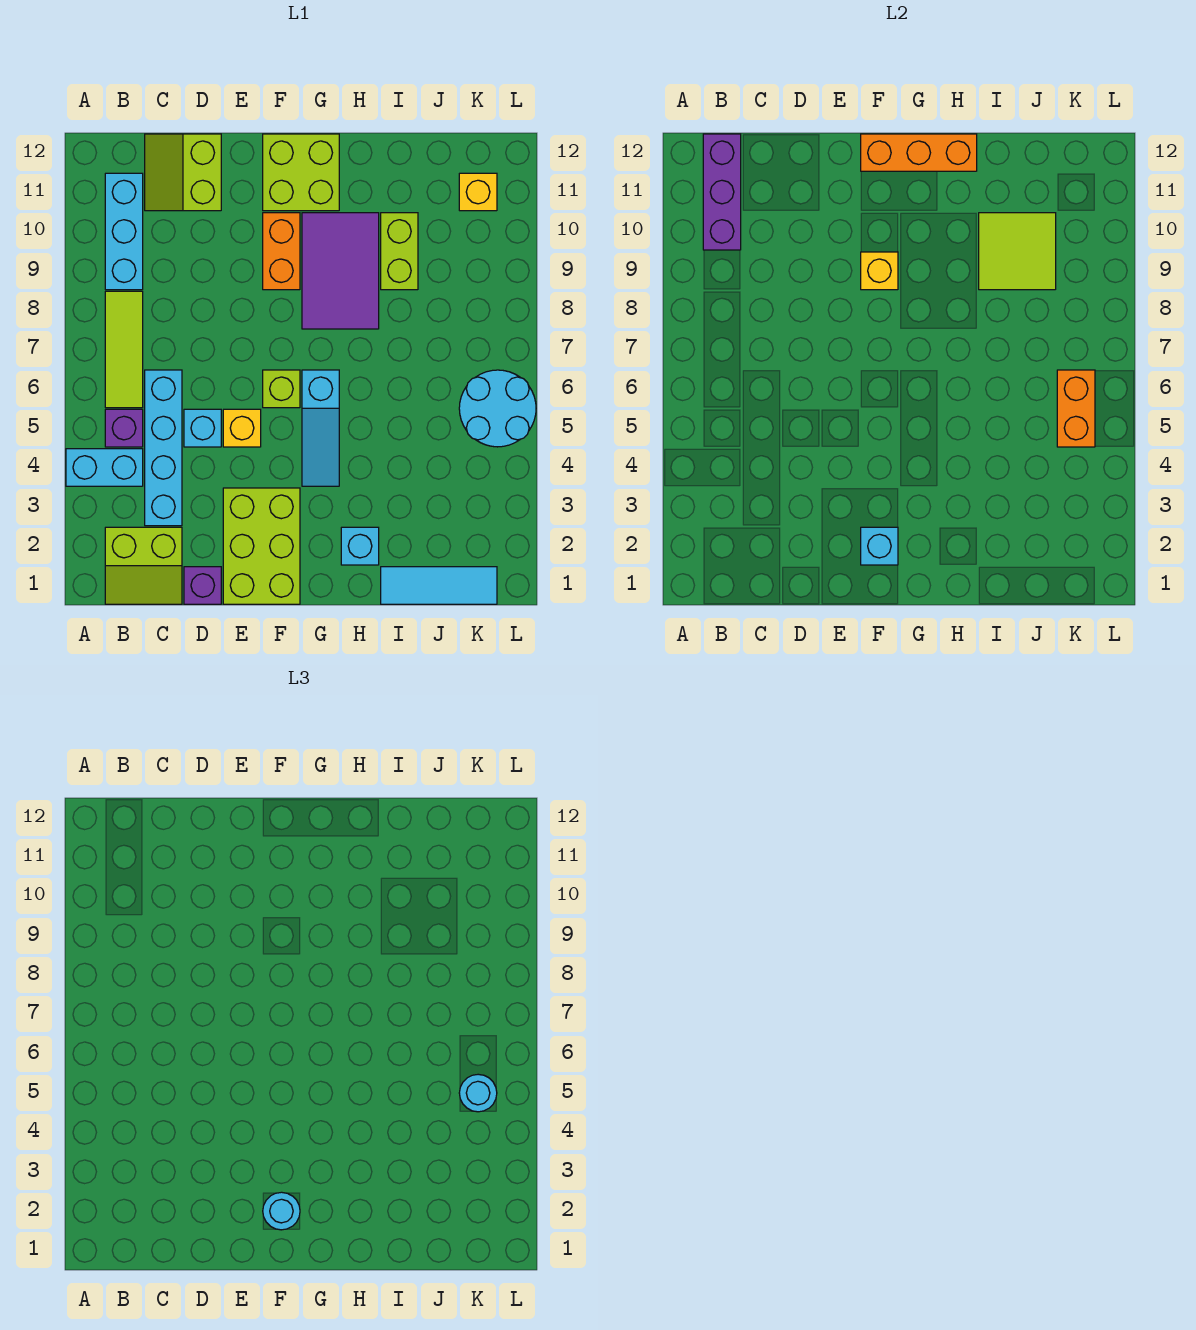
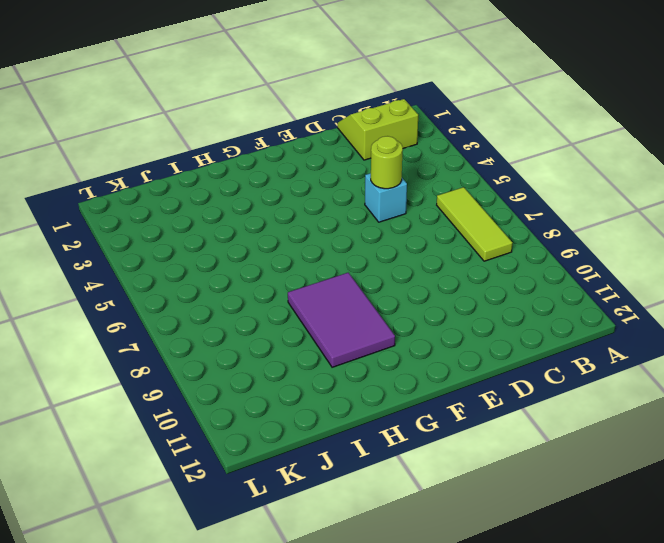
lime round brick D5 level 2 -> none
none -> cyan brick A4:B4 level 1
none -> purple brick B5 level 1
none -> cyan brick B9:B11 level 1

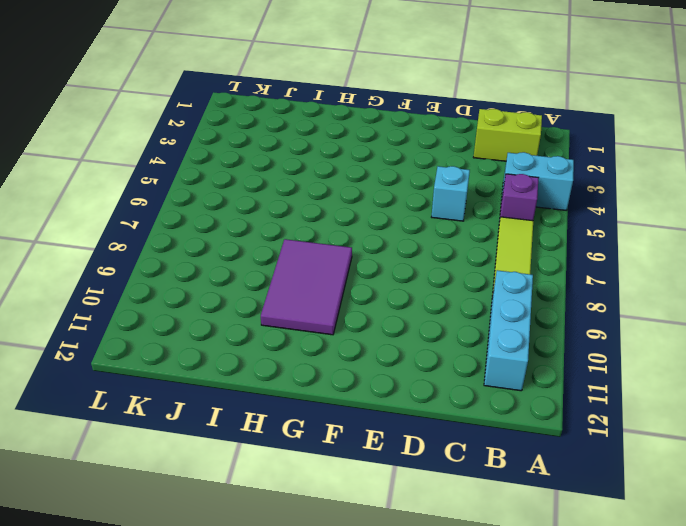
none -> cyan brick C3:C6 level 1
none -> lime slope C11:D12 level 1 top D
none -> purple brick D1 level 1

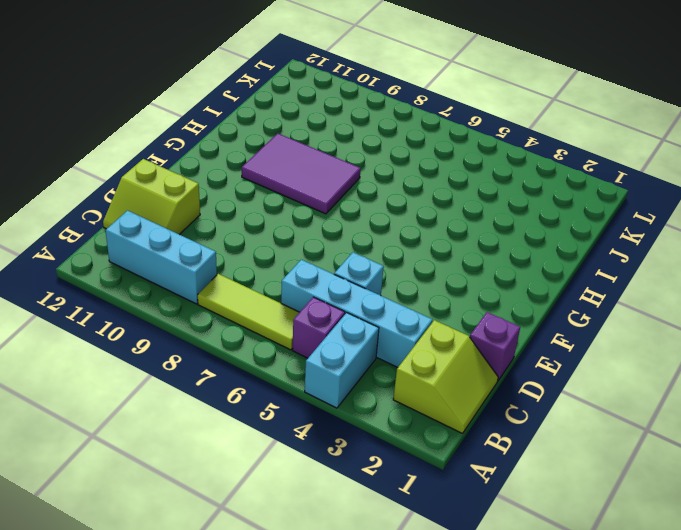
none -> lime brick E1:F3 level 1
none -> yellow brick E5 level 1
none -> lime brick F6 level 1

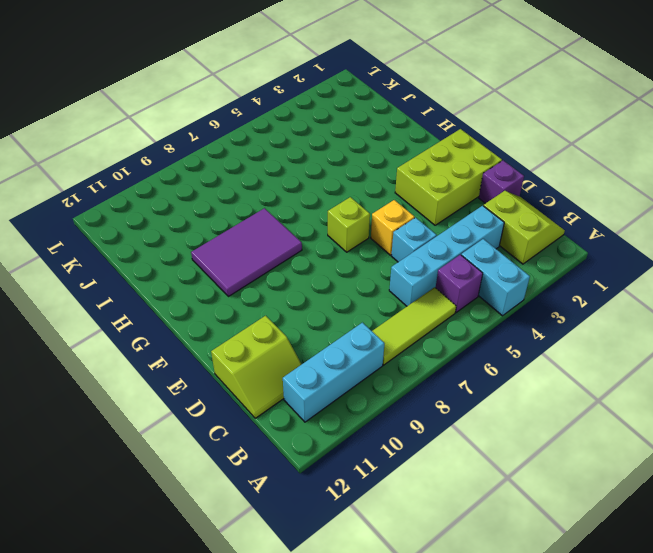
none -> orange brick F9:F10 level 1
none -> lime brick F11:G12 level 1
none -> cyan slope G4:G6 level 1 top 6

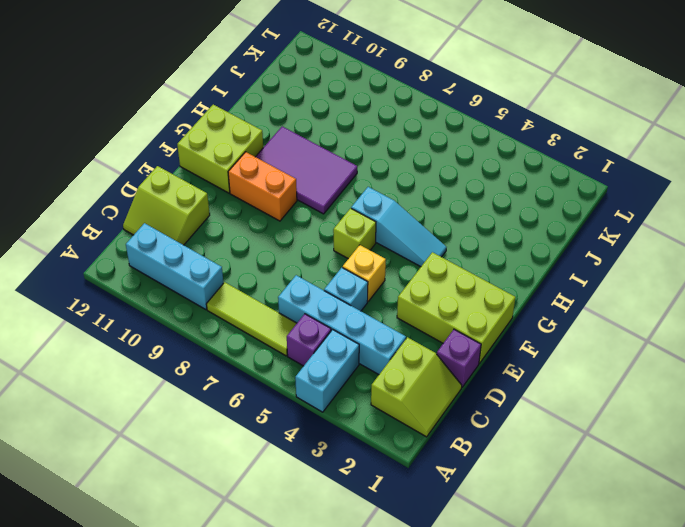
none -> cyan brick H2 level 1
none -> cyan tile I1:K1 level 1
none -> lime brick I9:I10 level 1

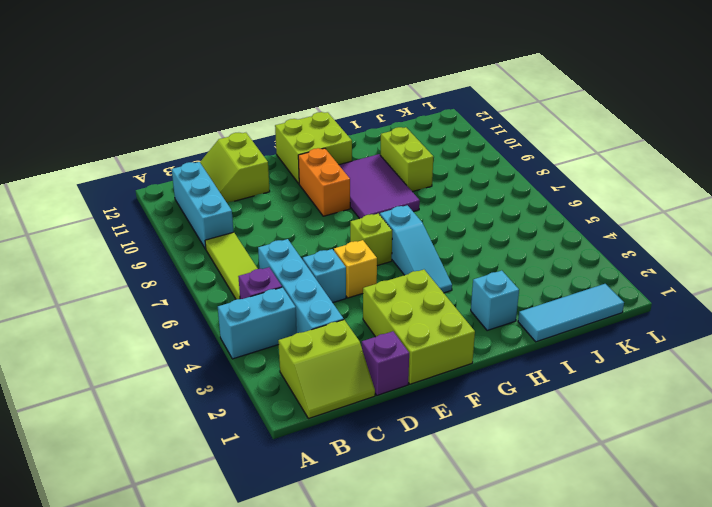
none -> cyan round brick K5:L6 level 1
none -> yellow brick K11 level 1
none -> purple brick B10:B12 level 2

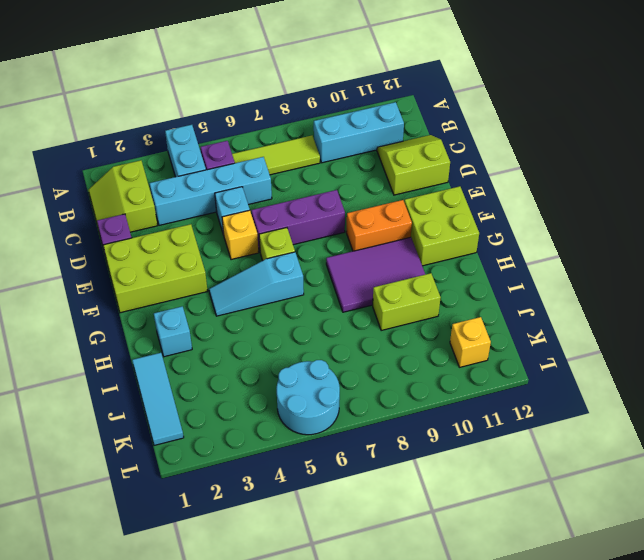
purple brick E6:E8 level 1 -> purple brick B10:B12 level 2
none -> cyan brick F2 level 2
none -> yellow brick F9 level 2
none -> orange brick F12:H12 level 2

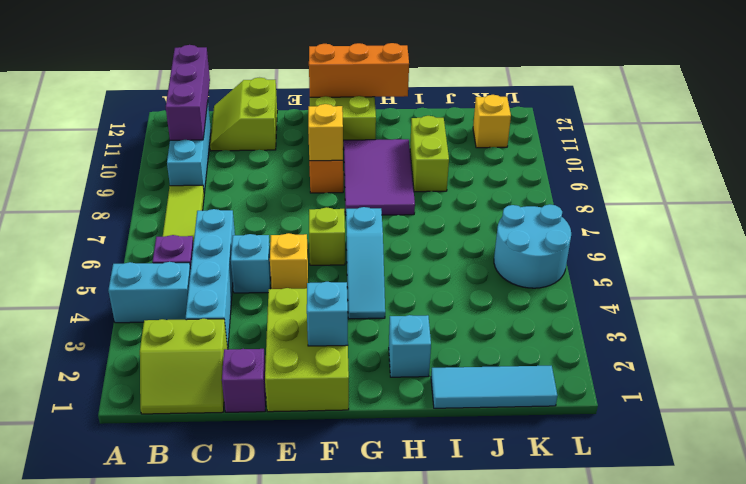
none -> lime tile I9:J10 level 2
none -> orange brick K5:K6 level 2
none -> cyan round brick F2 level 3

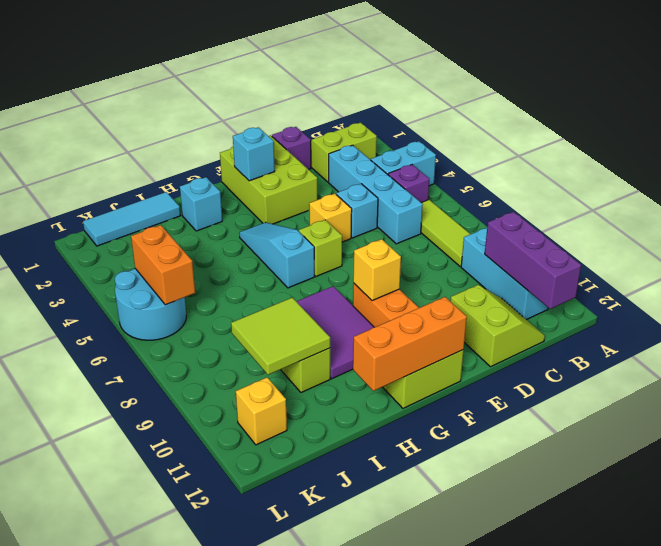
none -> cyan round brick F2 level 3
none -> cyan round brick K5 level 3

